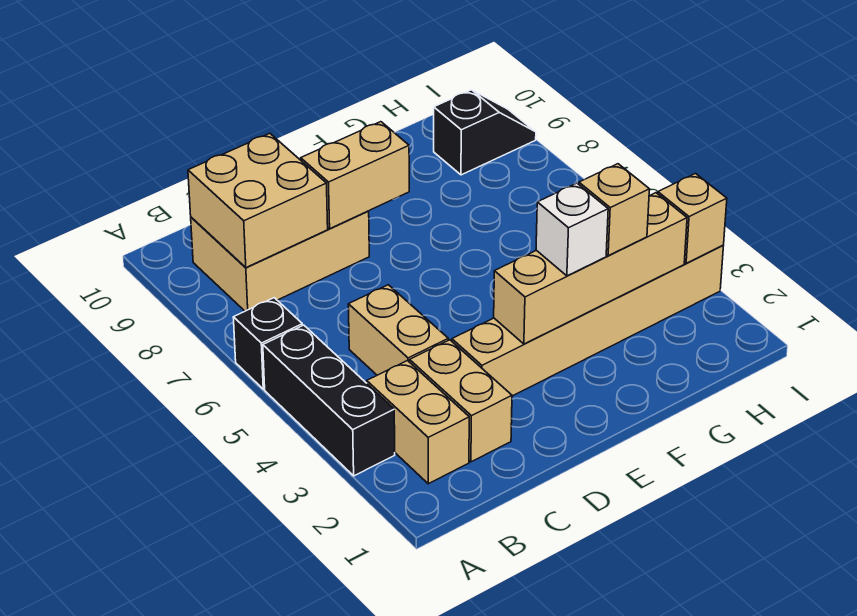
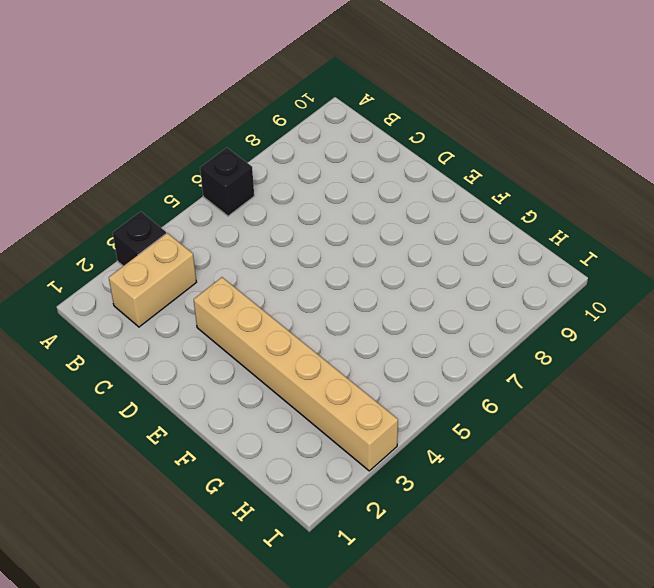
black brick A3 level 1 -> black brick A3:A5 level 1
none -> tan brick B8:D9 level 1
none -> tan brick C2:C3 level 1
none -> tan brick C4:C5 level 1

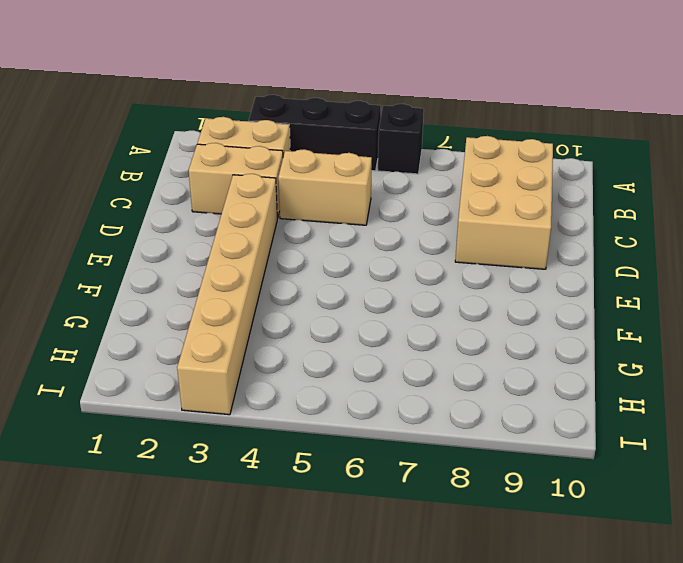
none -> black slope H9:I9 level 1 top H
none -> tan brick B8:C9 level 2
none -> tan brick D8:E8 level 2

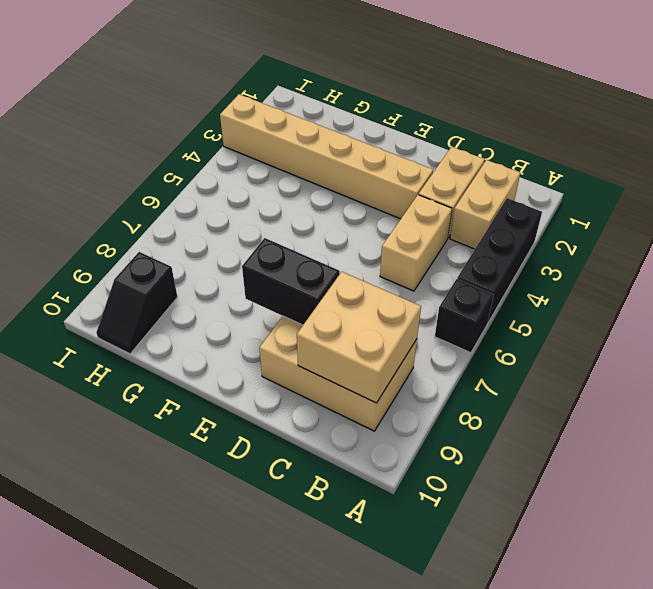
black brick D8:E8 level 2 -> tan brick D8:E8 level 2
black slope H9:H10 level 1 top 9 -> black slope H9:I9 level 1 top H
none -> tan brick E3:H3 level 2
none -> tan brick I3 level 2
none -> white brick F3 level 3

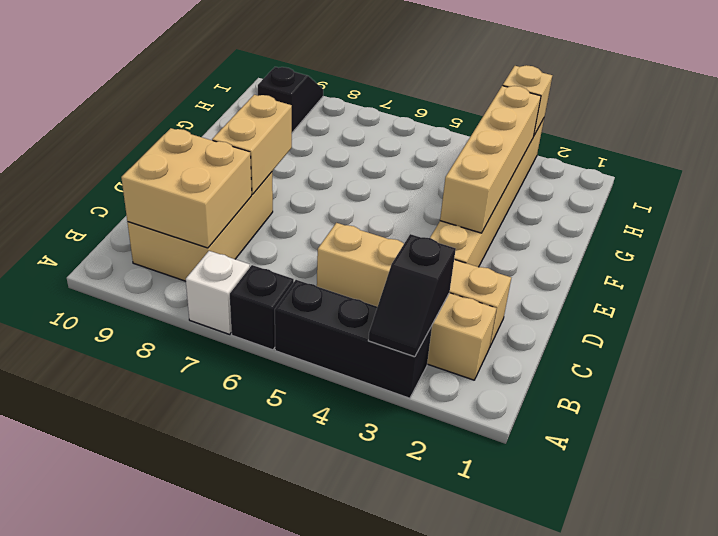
black slope A3:B3 level 2 top B -> none
white brick A7 level 1 -> white brick F3 level 3
none -> tan brick G3 level 3

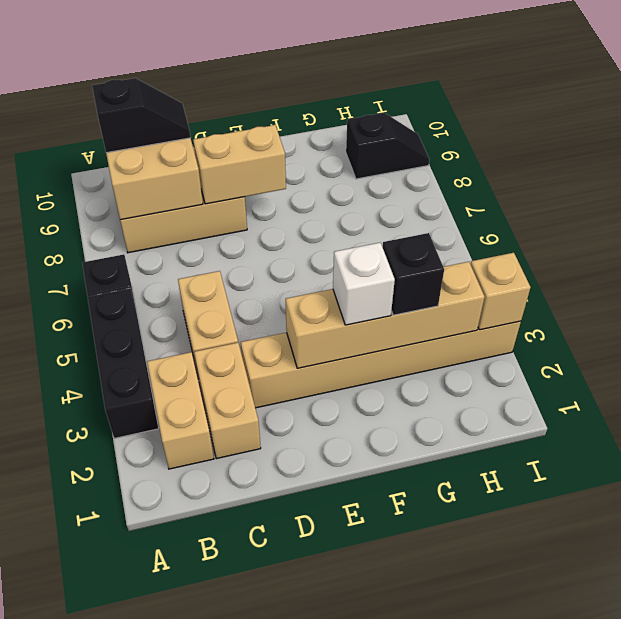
black slope B9:C9 level 3 top B -> none
black brick G3 level 3 -> tan brick G3 level 3

